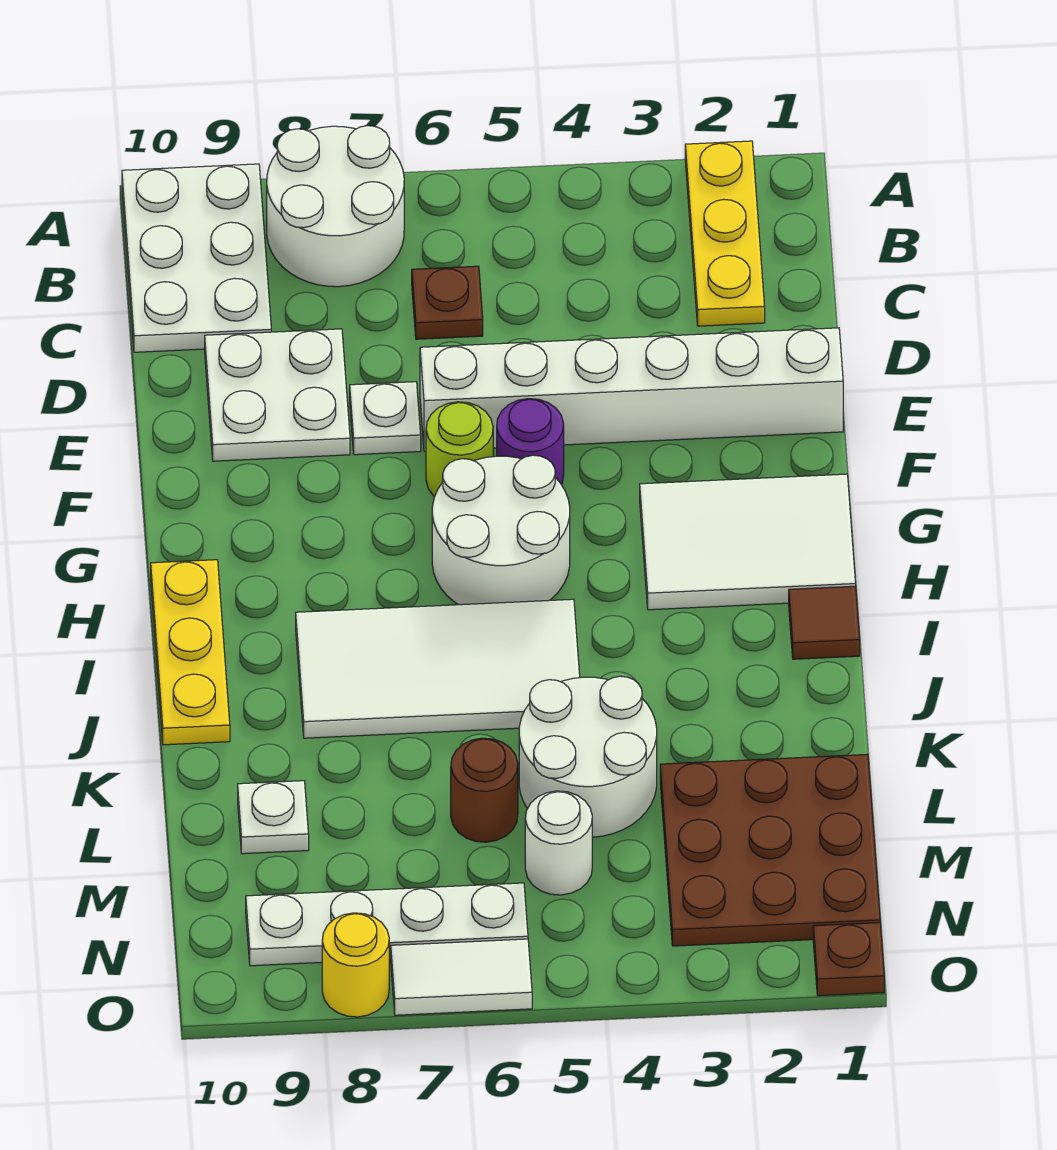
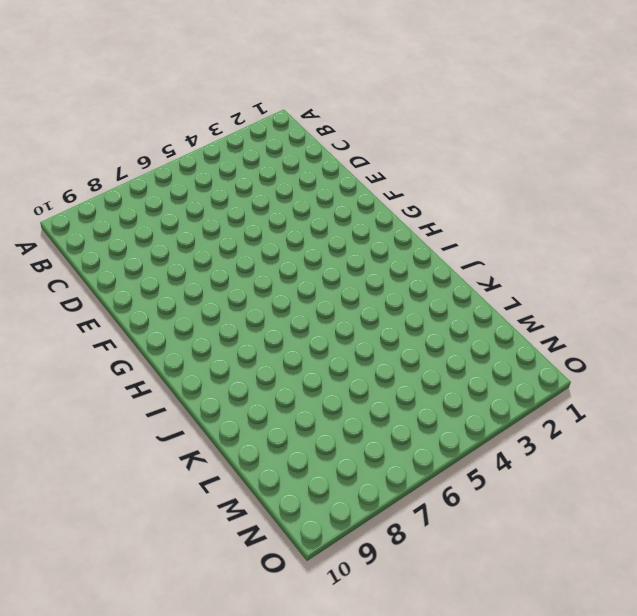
none -> yellow plate A2:C2 level 1
none -> white round brick A7:B8 level 1
none -> white plate A9:C10 level 1

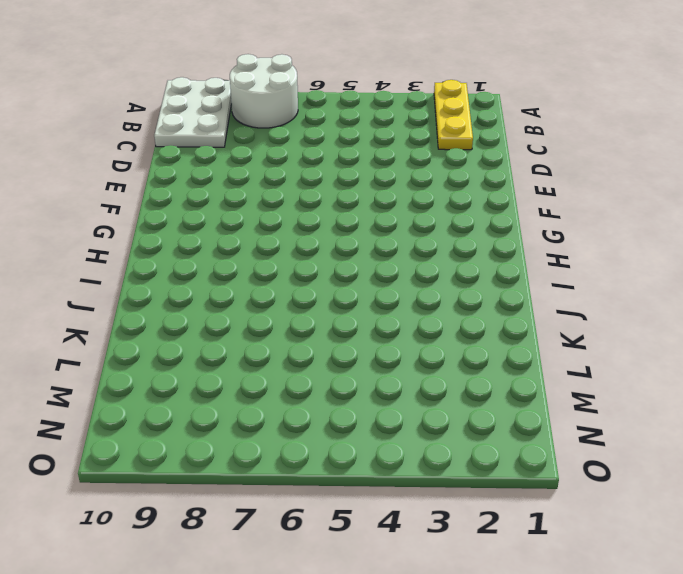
none -> brown plate C6 level 1
none -> white plate D8:E9 level 1
none -> white brick E1:E6 level 1

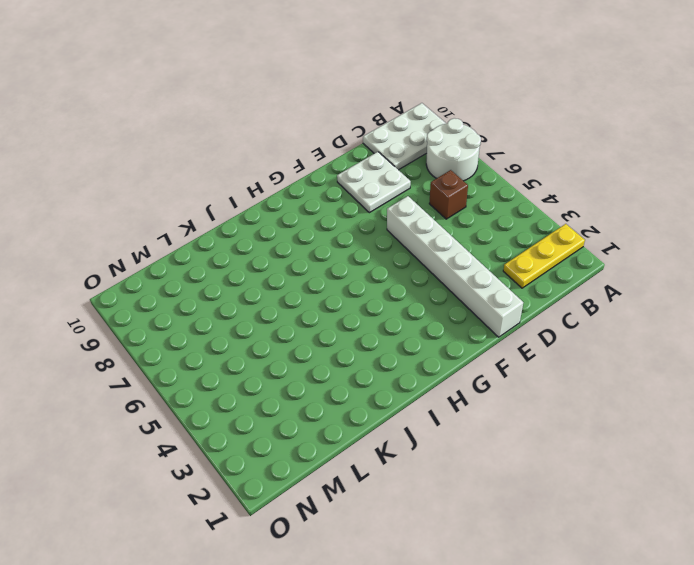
brown brick C6 level 1 -> brown plate C6 level 1
none -> white plate E7 level 1
none -> purple round brick F5 level 1
none -> lime round brick F6 level 1

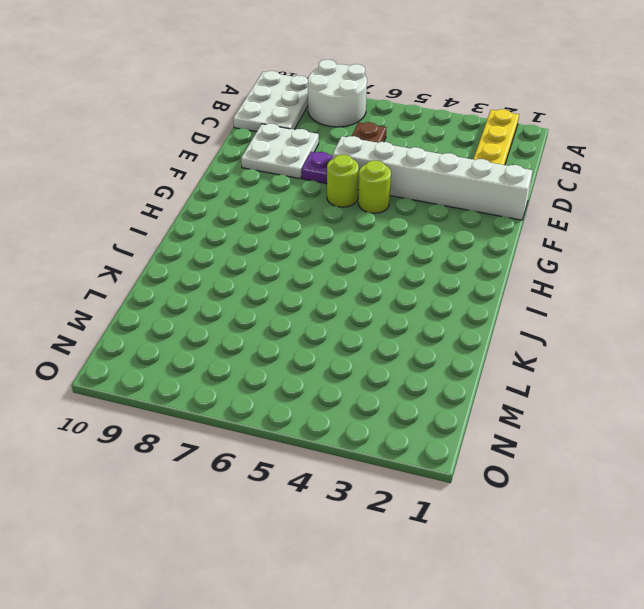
purple plate E7 level 1 -> white plate E7 level 1
lime round brick F5 level 1 -> purple round brick F5 level 1
none -> white tile G1:H3 level 1
none -> white round brick G5:H6 level 1
none -> yellow plate H10:J10 level 1

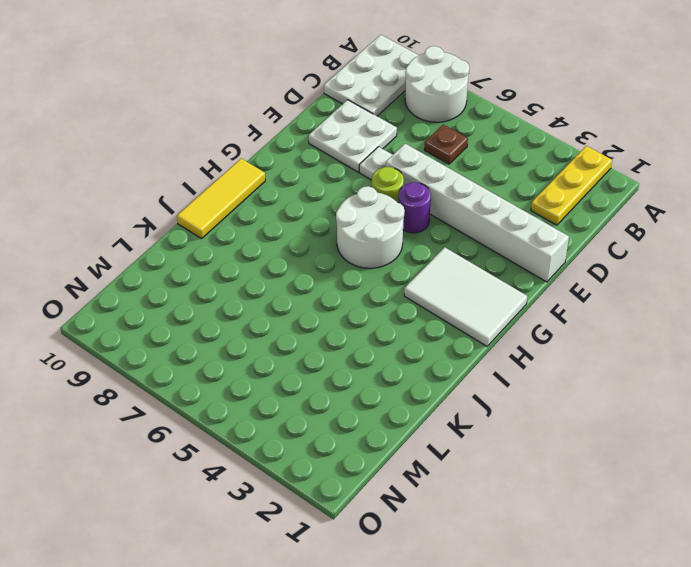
yellow tile H10:J10 level 1 -> yellow plate H10:J10 level 1
none -> brown tile I1 level 1
none -> white tile I5:J8 level 1
none -> white round brick K4:L5 level 1

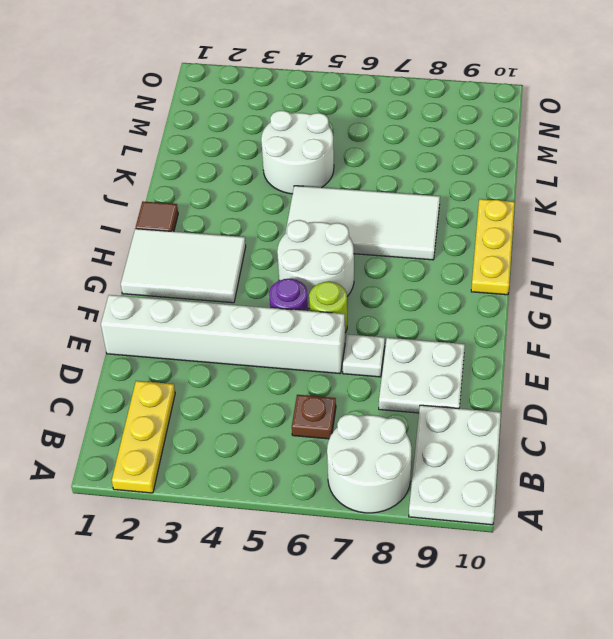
none -> brown plate L1:N3 level 1
none -> brown round brick L6 level 1
none -> white plate L9 level 1

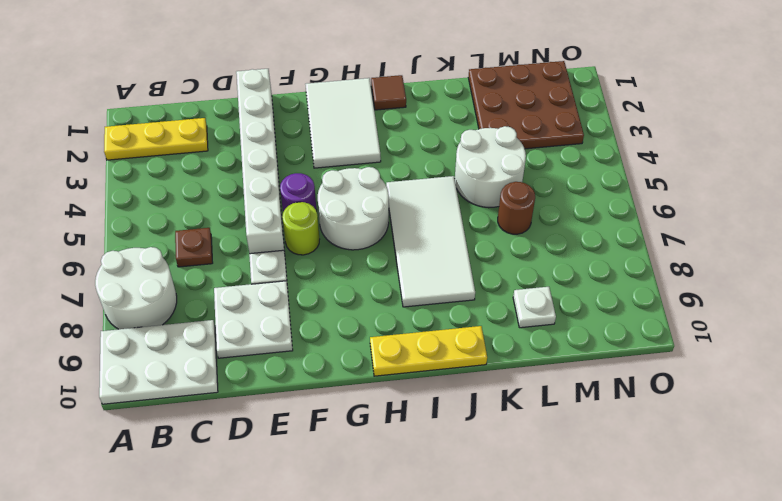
none -> white round brick M5 level 1
none -> white plate N6:N9 level 1
none -> brown plate O1 level 1

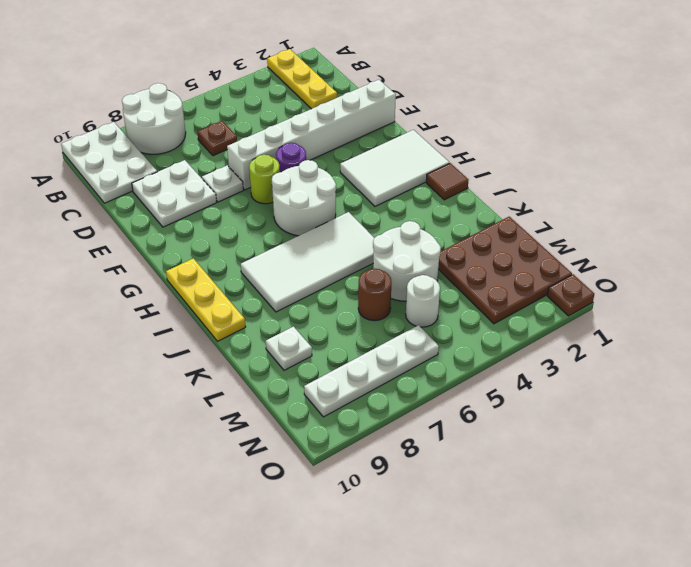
none -> white tile O6:O7 level 1
none -> yellow round brick O8 level 1

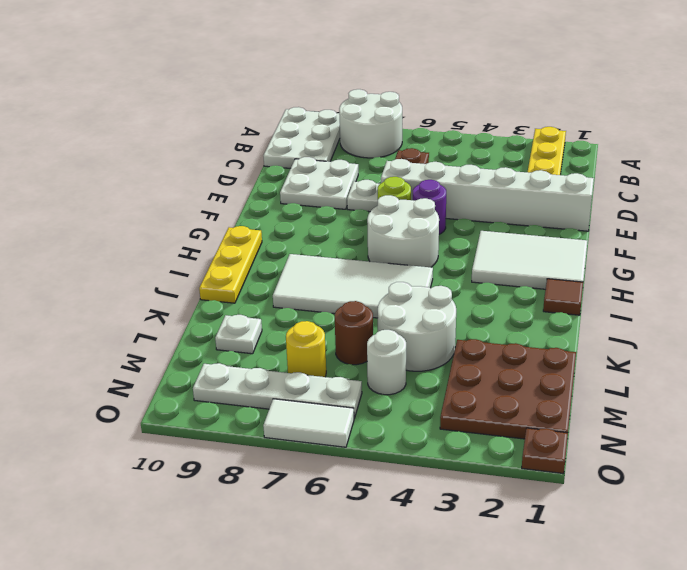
yellow round brick M7 level 1 -> yellow round brick O8 level 1

